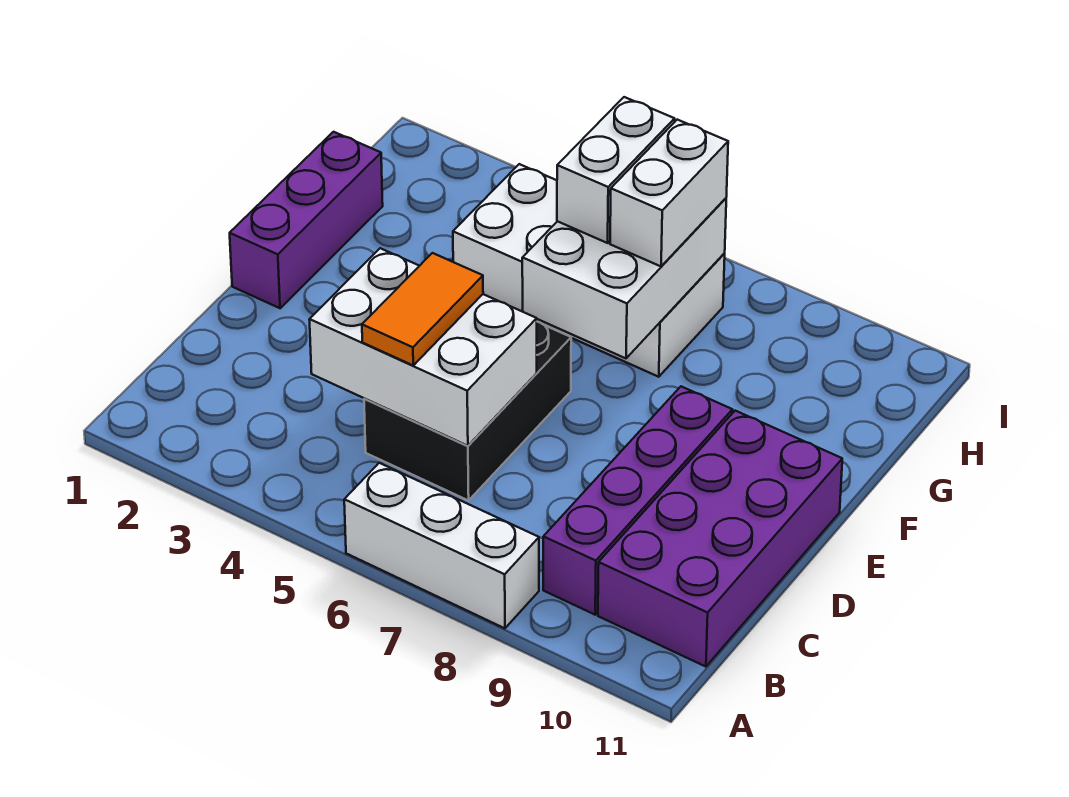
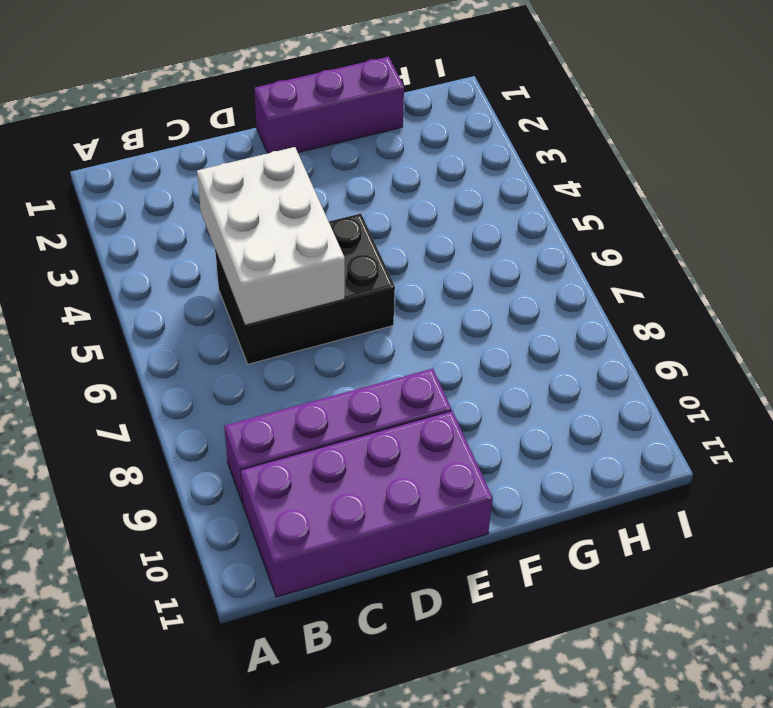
none -> white brick A6:A8 level 1
none -> white brick G4:H7 level 1

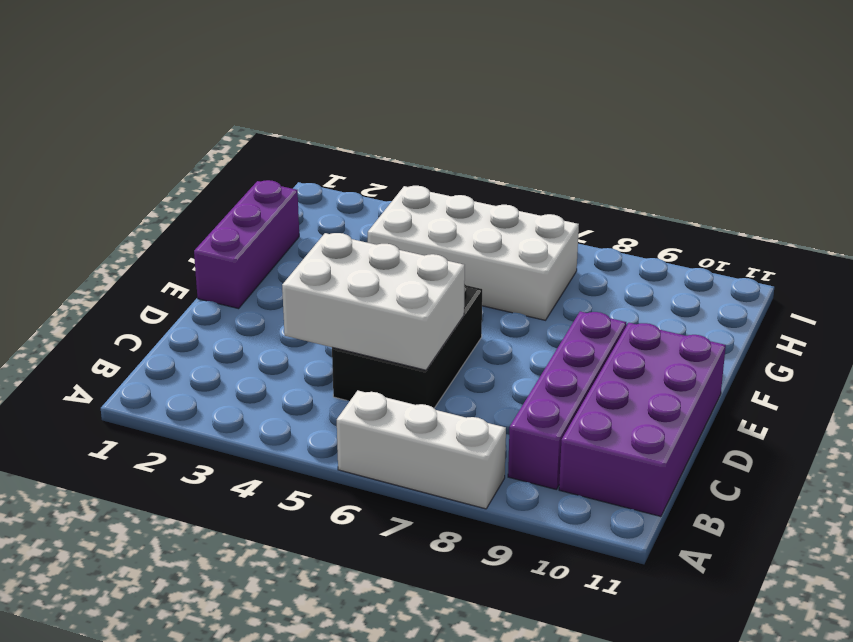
none -> white brick F6:H7 level 2
none -> orange tile C5:D5 level 3

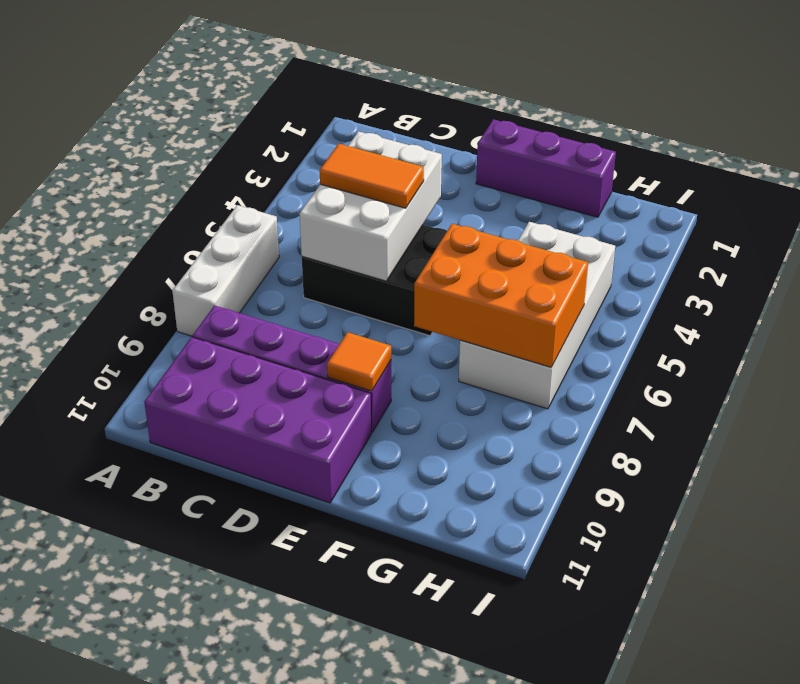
orange tile E9 level 2 -> none
orange brick F6:H7 level 2 -> white brick F6:H7 level 2
none -> white brick G6:H6 level 3
none -> white brick G7:H7 level 3

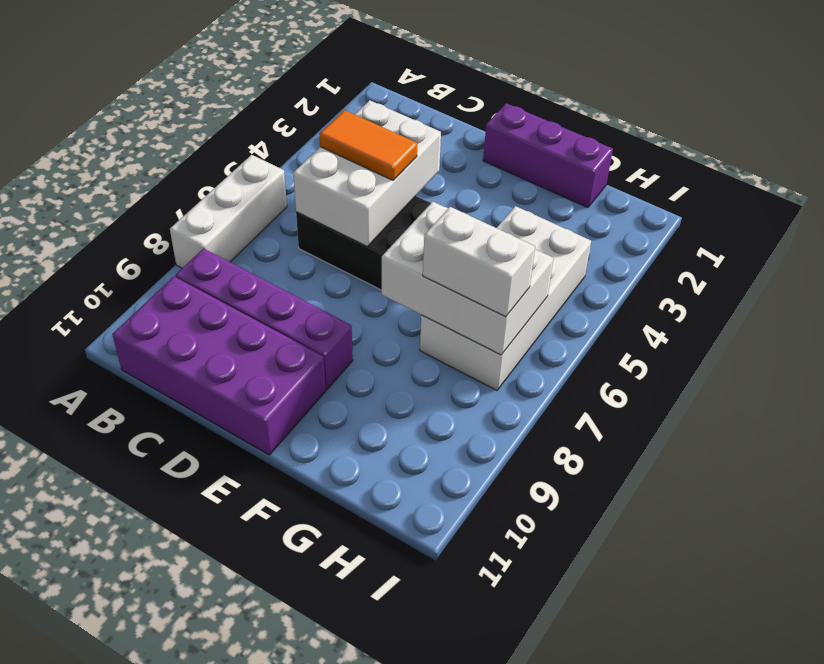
none -> white brick G6:H6 level 3

